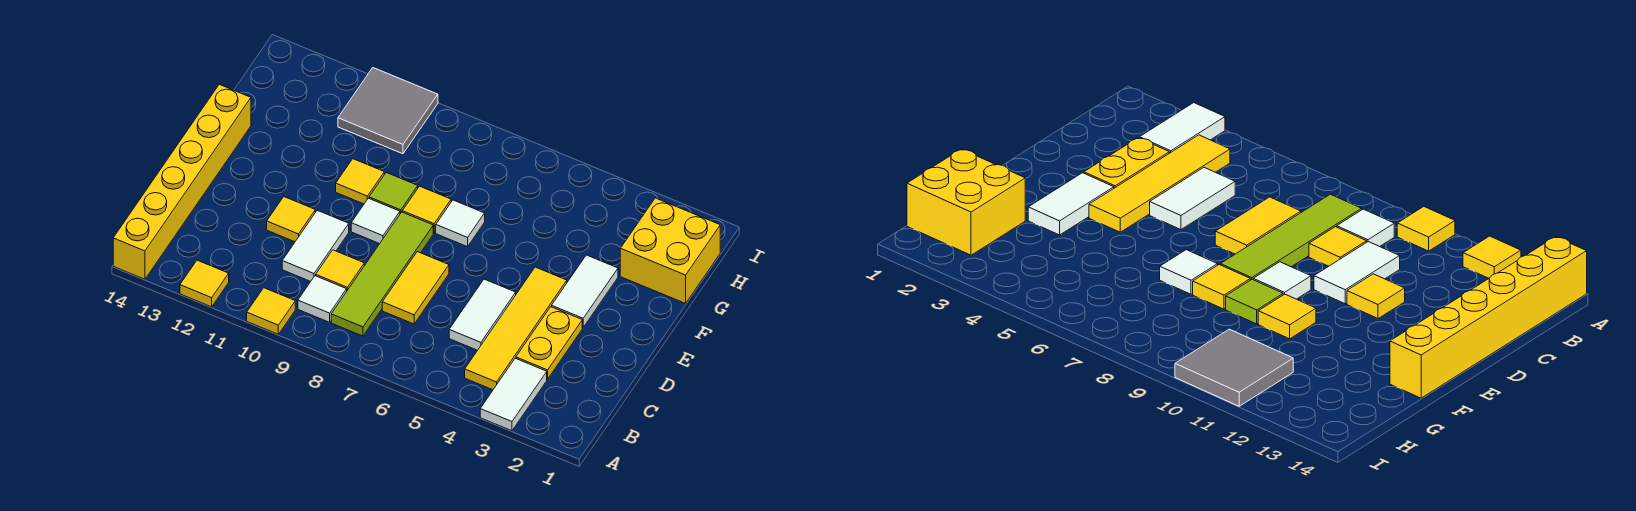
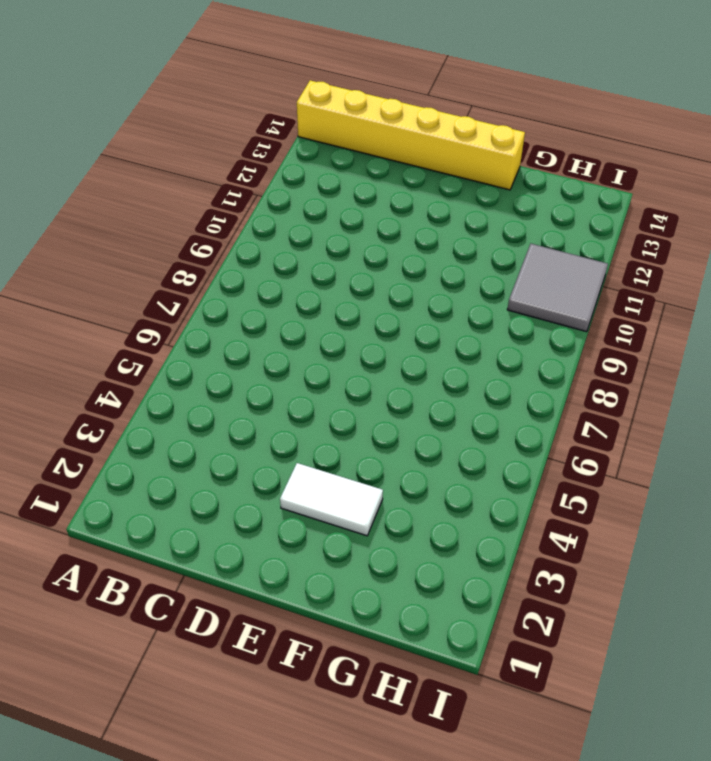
none -> white tile A3:B3 level 1
none -> yellow tile A10 level 1
none -> yellow tile A12 level 1

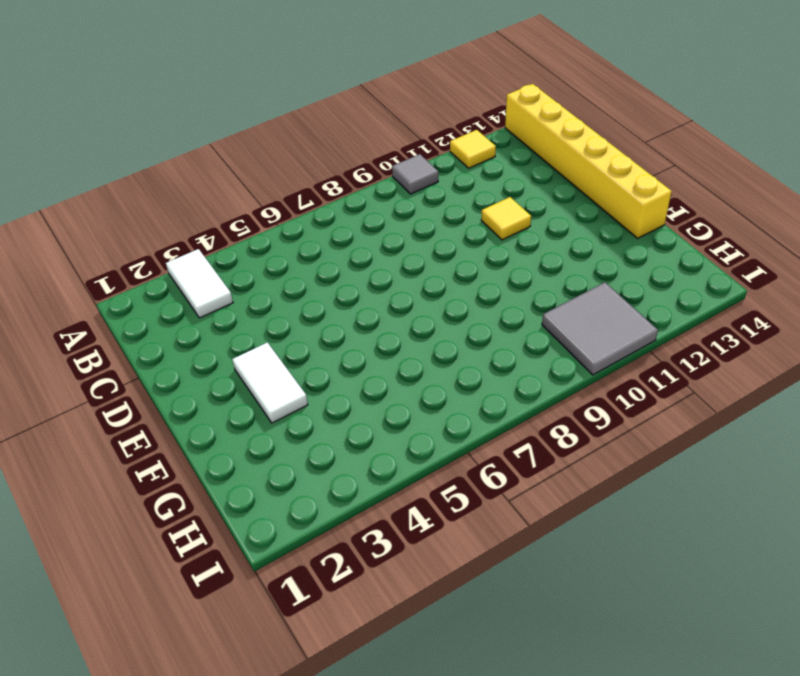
grey tile A10 level 1 -> yellow tile A10 level 1
none -> yellow tile B4:E4 level 1
none -> lime tile B8:E8 level 1
none -> white tile B9 level 1

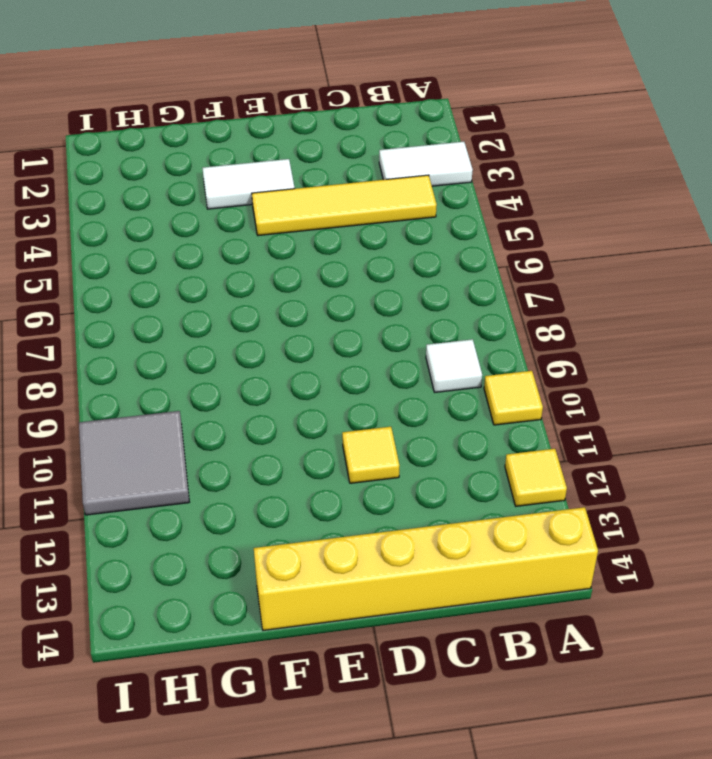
none -> lime tile B8:E8 level 1
none -> yellow plate C3:D3 level 1
none -> white tile C5:D5 level 1

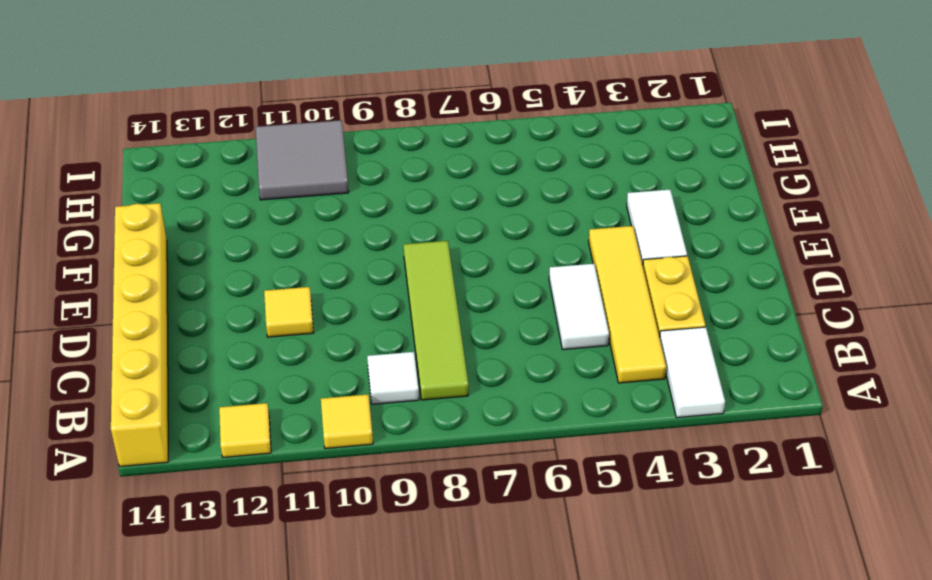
none -> yellow tile C7:D7 level 1
none -> yellow tile C9 level 1
none -> white tile C10:D10 level 1

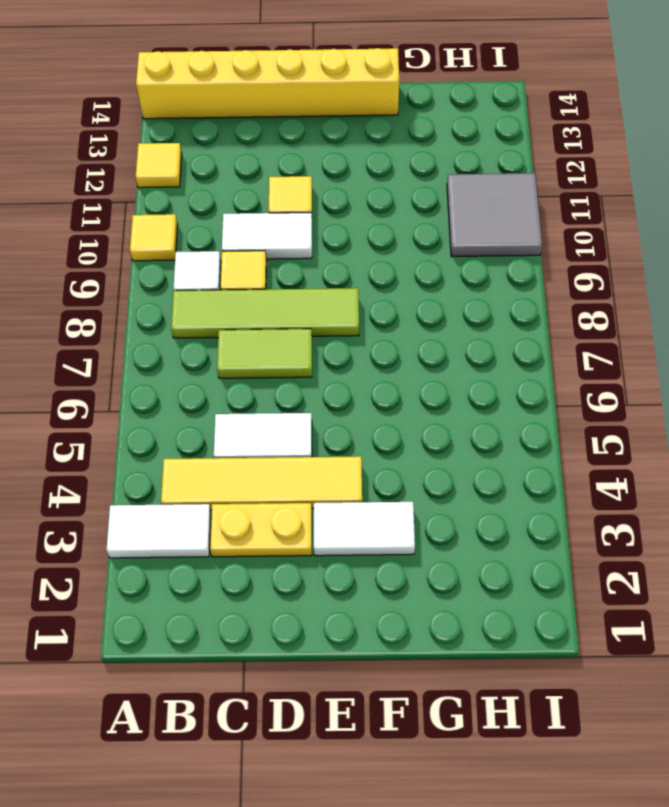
lime tile C7:D7 level 1 -> yellow tile C7:D7 level 1
none -> white tile E9 level 1
none -> white tile F7 level 1
none -> yellow tile F8 level 1

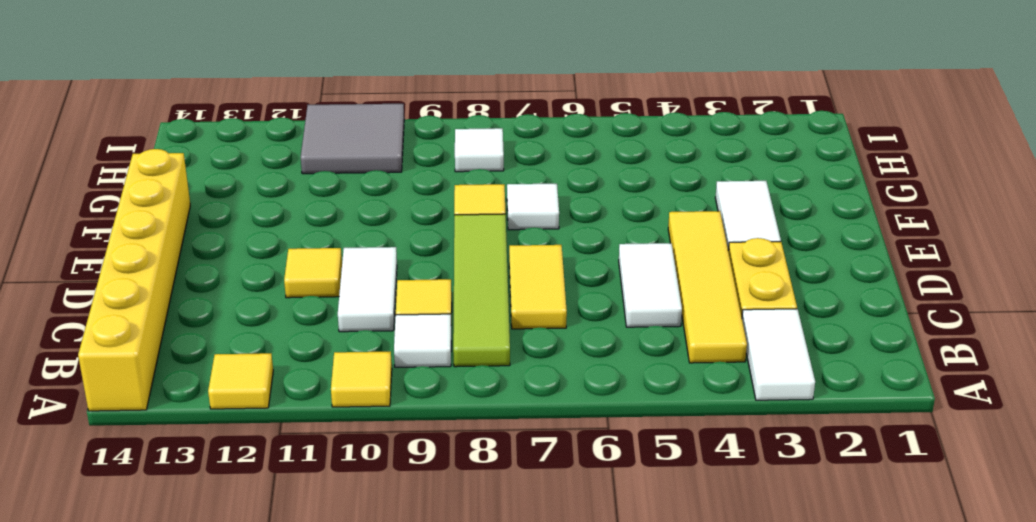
white tile H8 level 1 -> white tile E9 level 1
none -> lime tile F9 level 1
none -> yellow tile F10 level 1
none -> yellow brick G1:H2 level 1

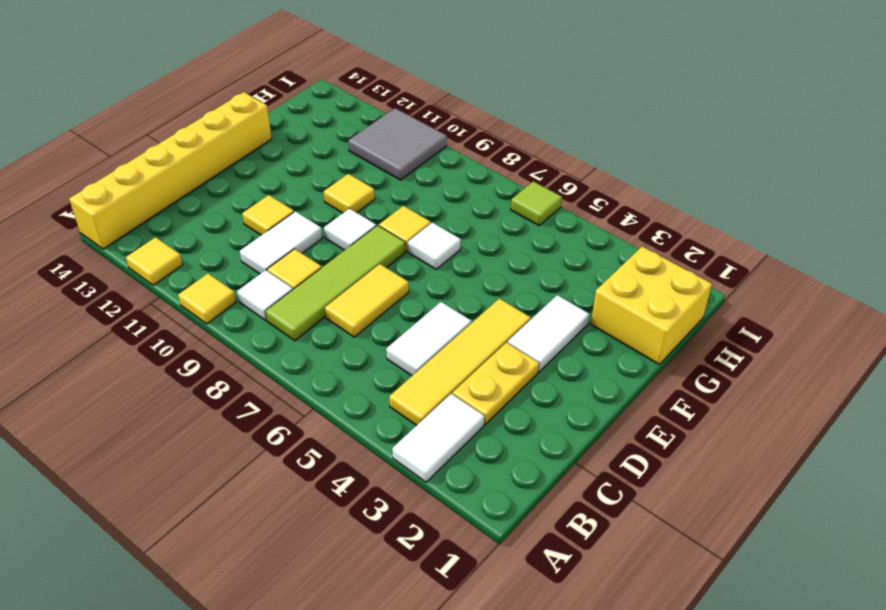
lime tile I6 level 1 -> lime tile F9 level 1

